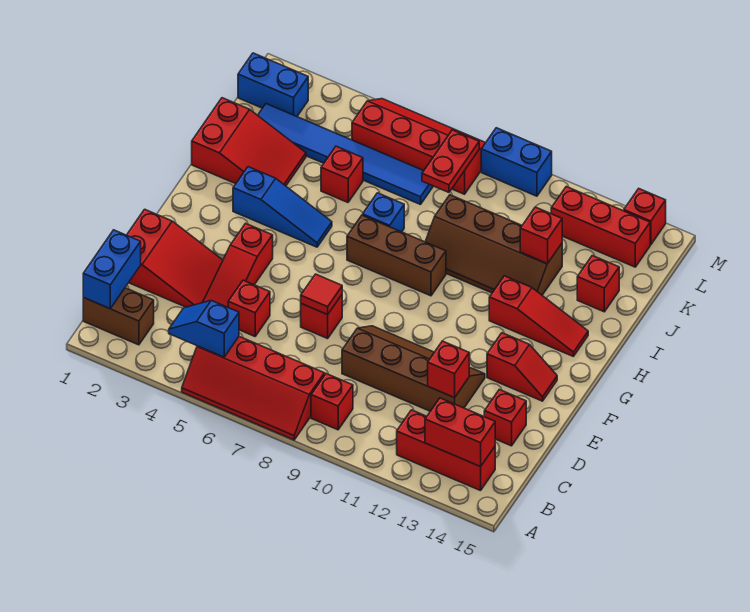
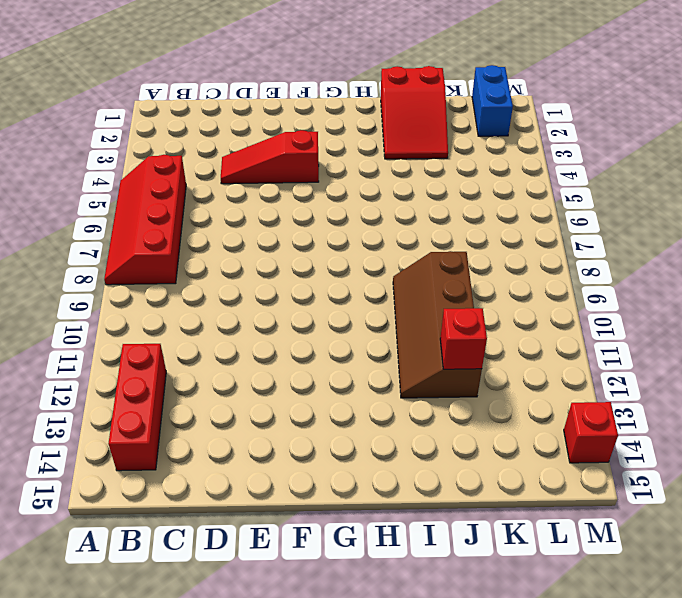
none -> brown brick B1:B2 level 1
none -> red brick B9 level 1
none -> red slope D1:E3 level 1 top 1
none -> red brick D5 level 1

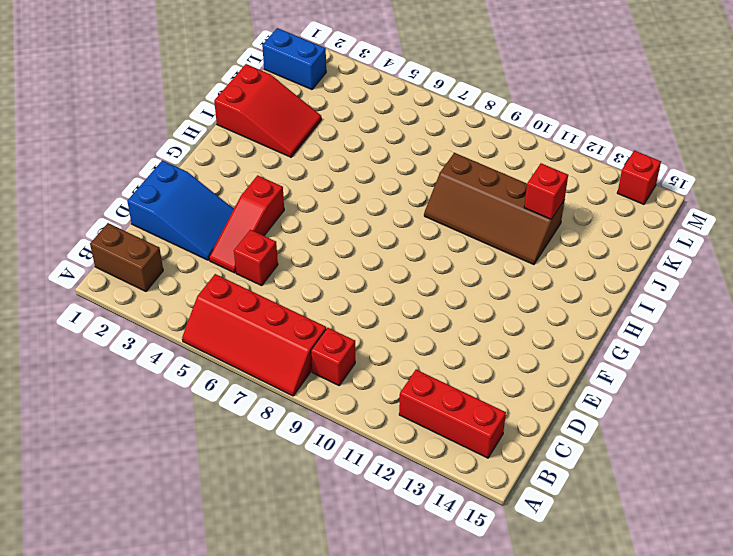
blue slope D1:E3 level 1 top 1 -> red slope D1:E3 level 1 top 1
none -> brown slope D9:E12 level 1 top D
none -> red brick D14 level 1
none -> red brick E7 level 1
none -> red slope F13:F14 level 1 top 13

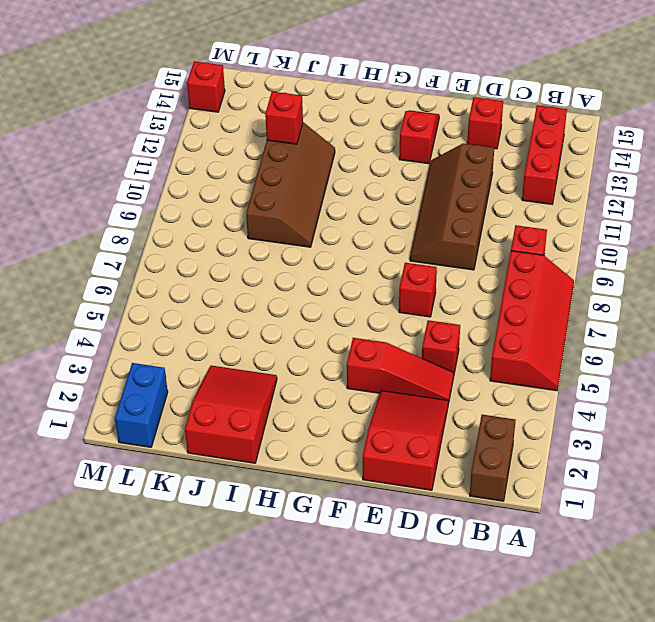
none -> blue slope H3:H5 level 1 top 3
none -> brown brick H7:H9 level 1
none -> red slope H12:H14 level 1 top 12
none -> blue brick I7 level 1

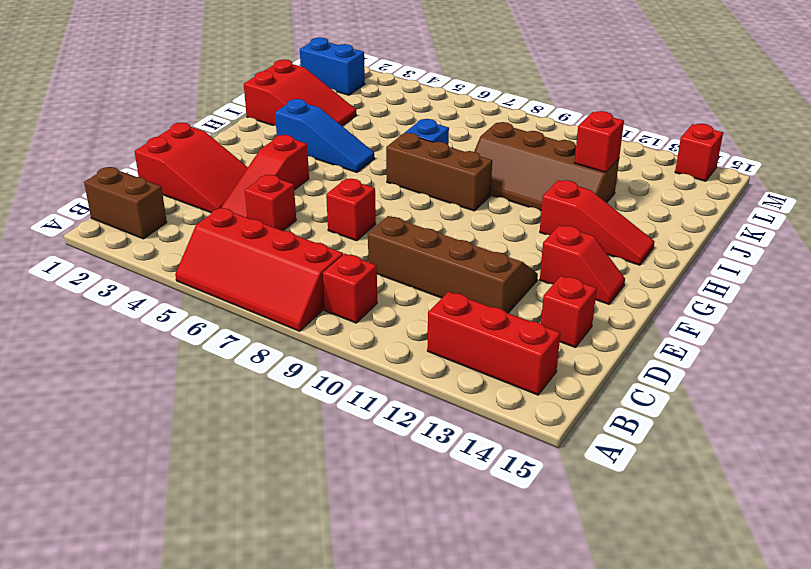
none -> red brick J5 level 1
none -> red brick J14 level 1
none -> blue tile K2:K7 level 1
none -> red slope L5:M8 level 1 top L

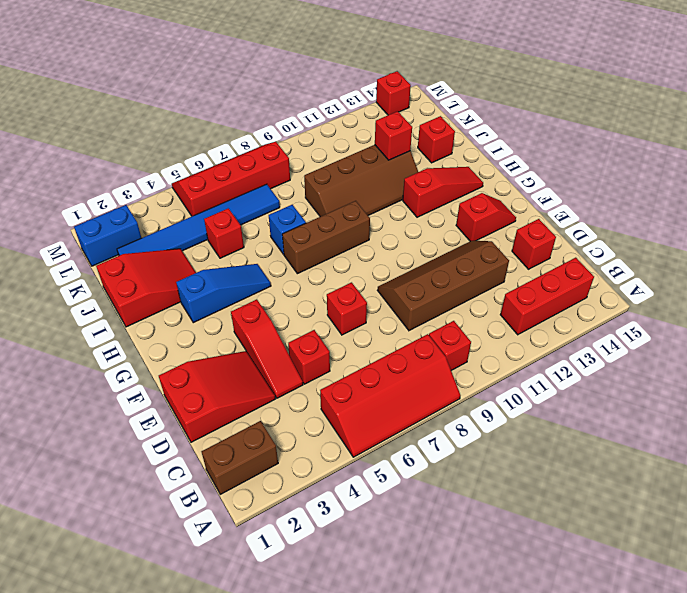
none -> red brick L12:L14 level 1
none -> blue brick M9:M10 level 1
none -> blue brick B1:C1 level 2
none -> blue slope B4:B5 level 2 top 5

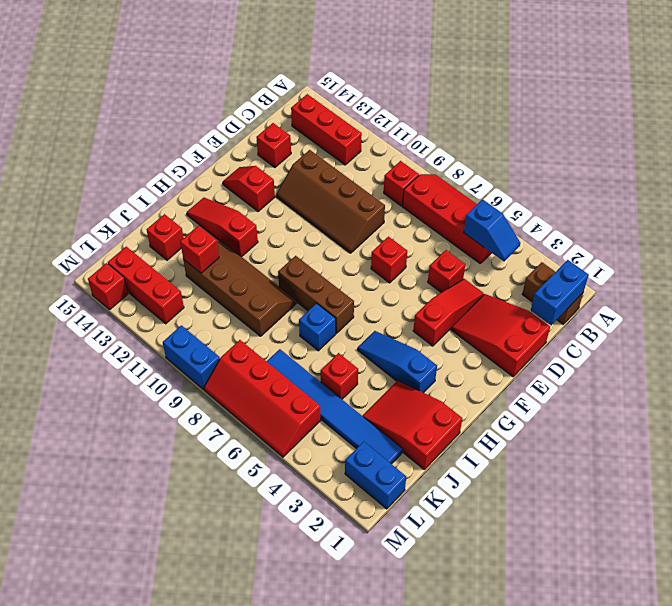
none -> red brick B13:B14 level 2
none -> red brick D12 level 2
none -> red tile E7 level 2
none -> red plate K8:L8 level 2

